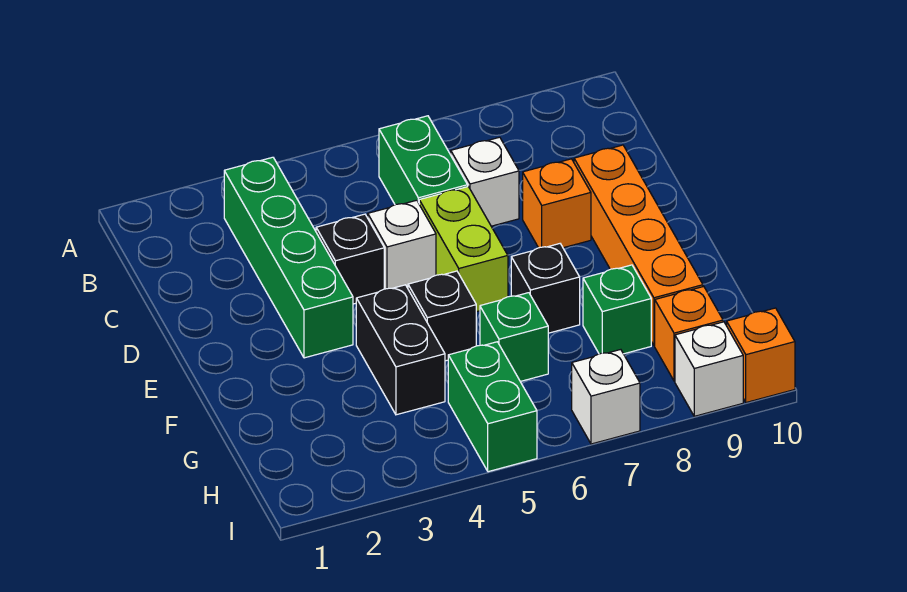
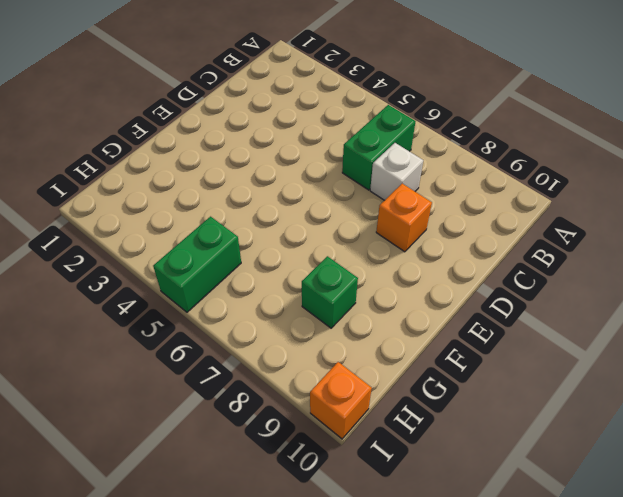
none -> green brick B3:E3 level 1
none -> black brick D4 level 1
none -> white brick D5 level 1

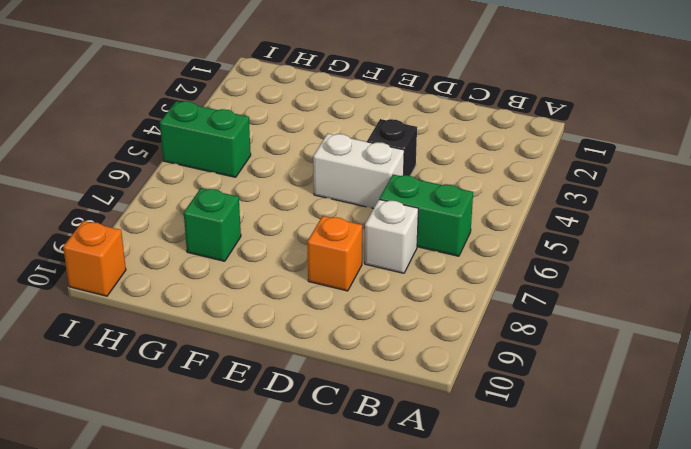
white brick D5:E5 level 1 -> white brick D5 level 1
none -> green brick B3:E3 level 1
none -> lime brick D6:E6 level 1
none -> orange brick D9:G9 level 1

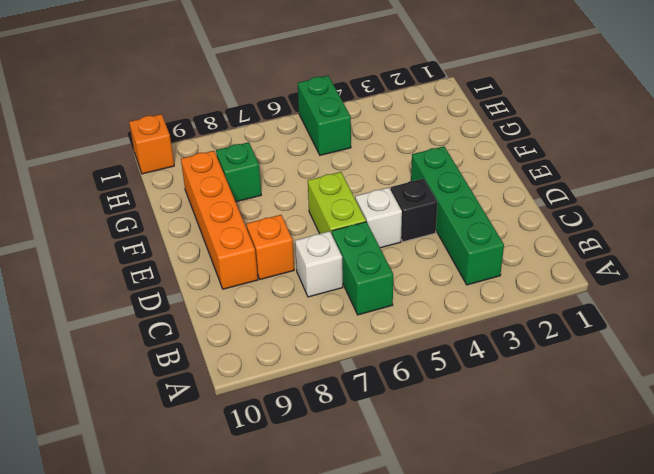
none -> black brick F4:G4 level 1
none -> black brick F5 level 1
none -> black brick F7 level 1

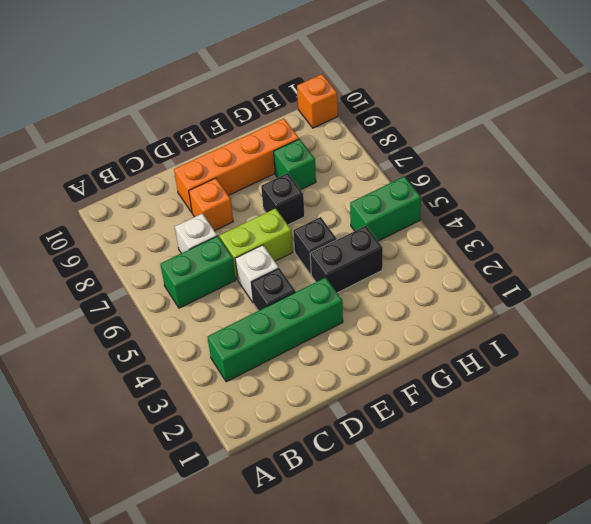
none -> green brick G6 level 1
none -> orange brick H9 level 1
none -> white brick I7 level 1

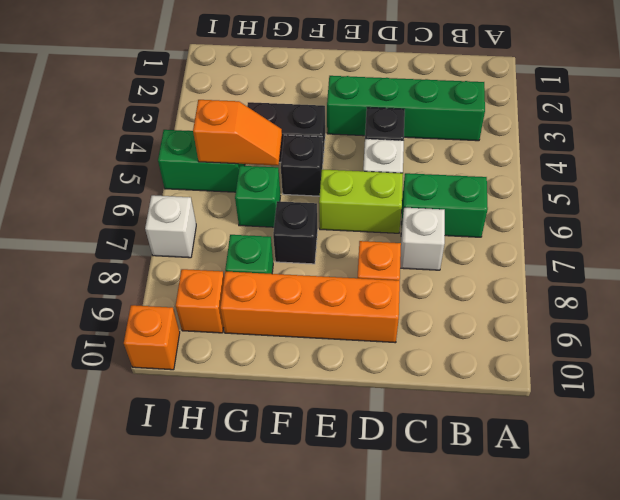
orange slope G5:H5 level 2 top H -> none
none -> white brick I9 level 1

